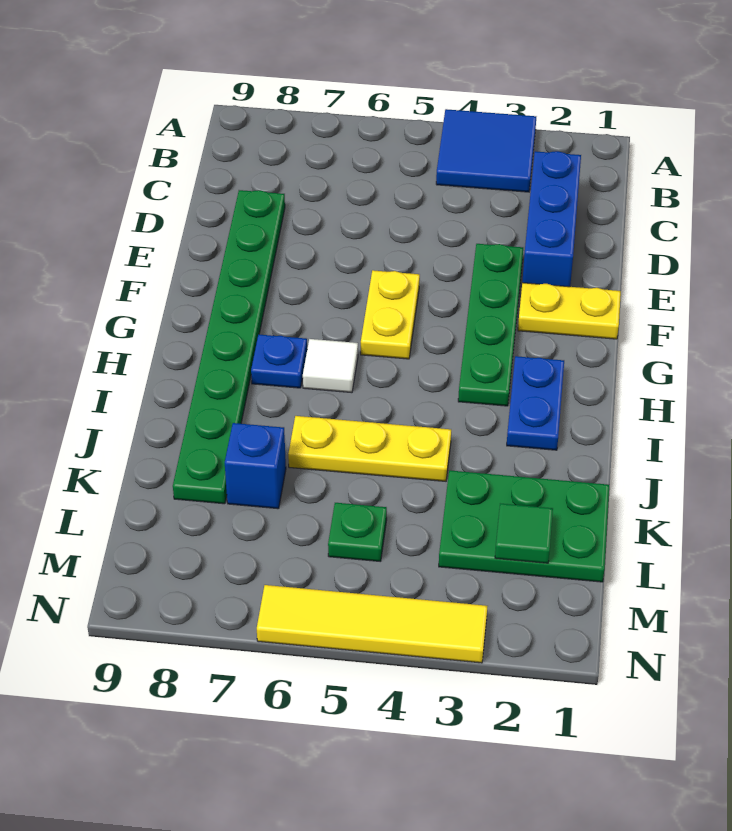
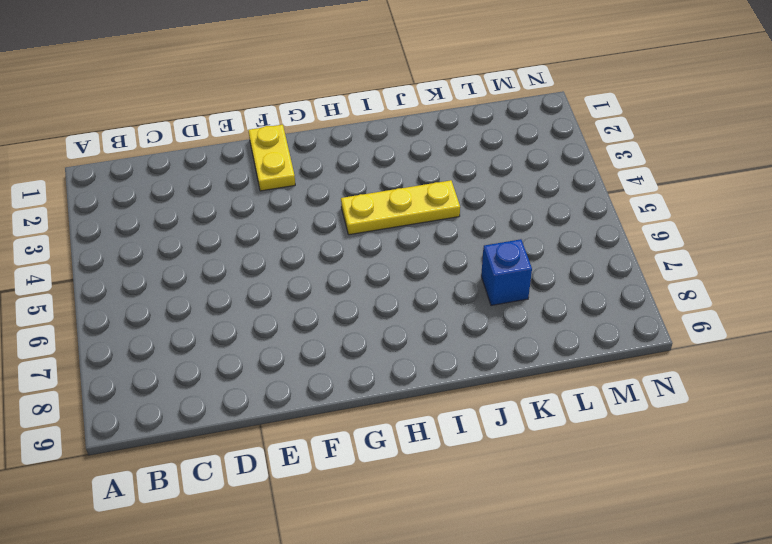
yellow plate H4:J4 level 1 -> yellow plate J4:J6 level 1
none -> blue tile A3:B4 level 1
none -> blue brick C2:E2 level 1
none -> green plate D8:K8 level 1

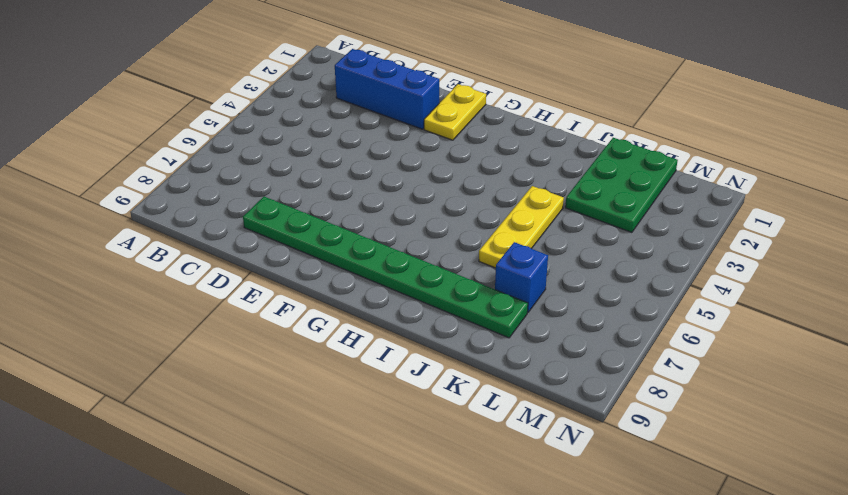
none -> blue tile A3:B4 level 1
none -> green plate E3:H3 level 1
none -> yellow plate F5:G5 level 1

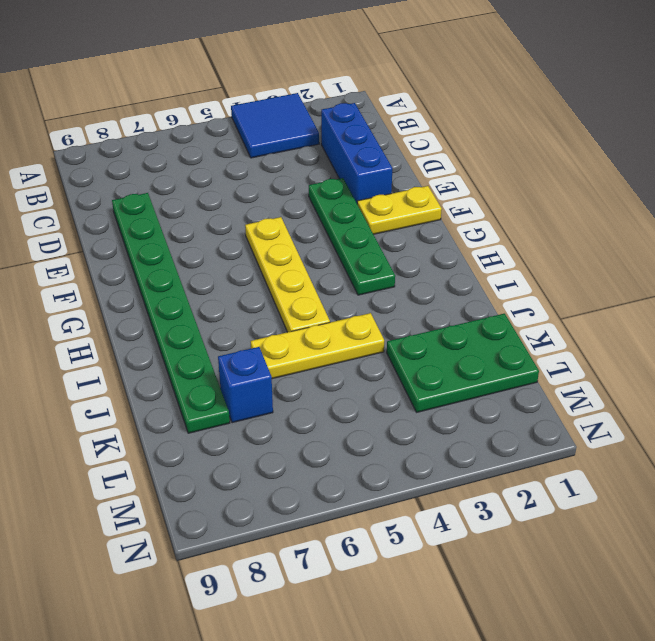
yellow plate F5:I5 level 1 -> yellow plate F5:G5 level 1
none -> blue plate H2:I2 level 1
none -> white tile H6 level 1
none -> blue plate H7 level 1

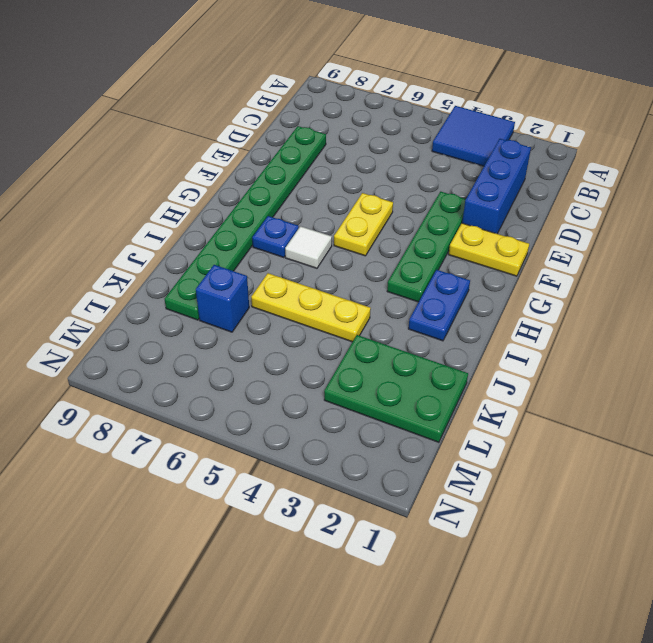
none -> green plate L5 level 1
none -> yellow tile N3:N6 level 1
none -> green tile L2 level 2

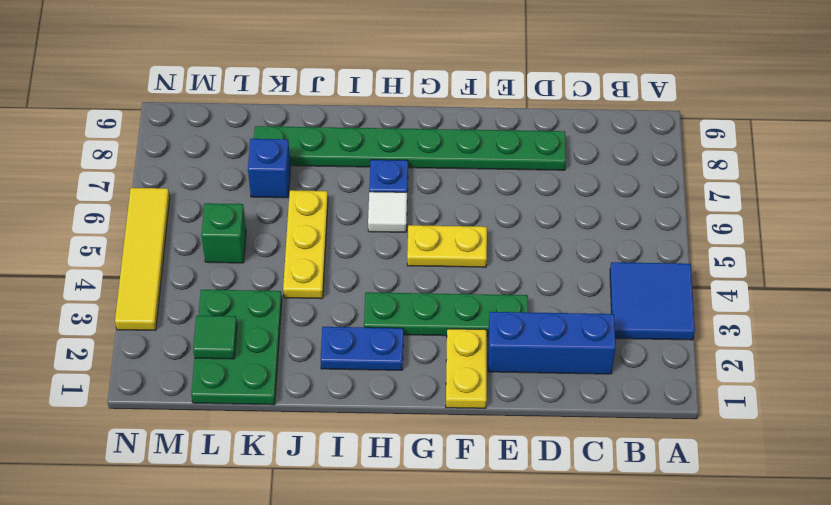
green brick L5 level 1 -> green plate L5 level 1

